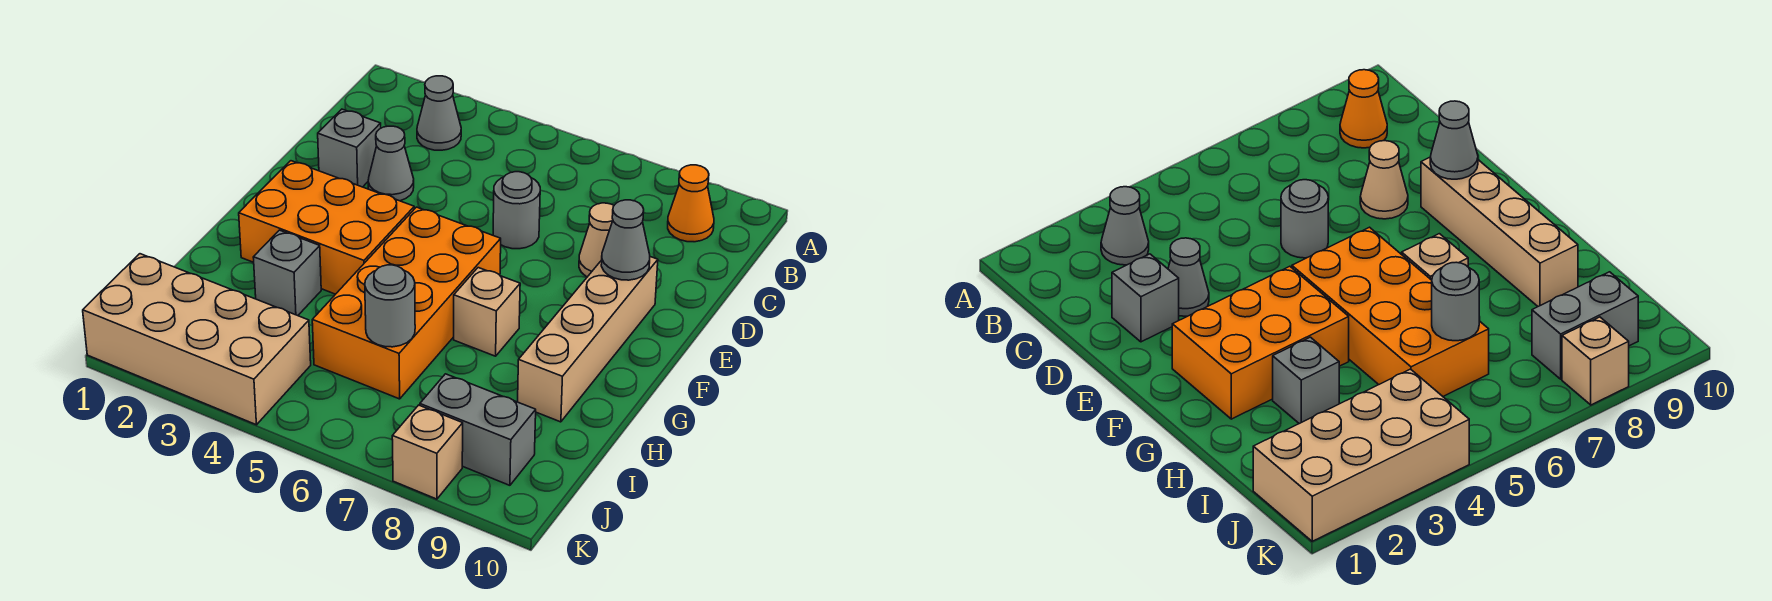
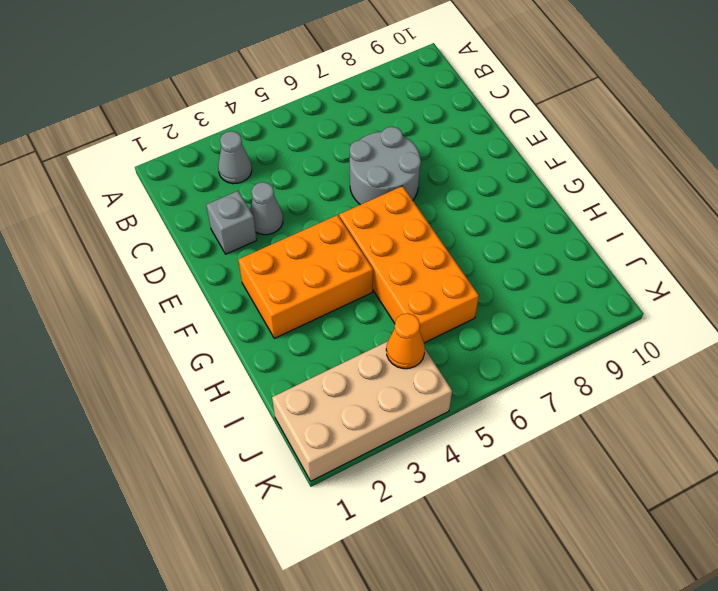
grey round brick D6:E7 level 1 -> grey round brick D6 level 1
orange cone J4 level 2 -> orange cone B9 level 1
none -> tan cone D8 level 1
none -> tan brick E9:H9 level 1
none -> tan brick G7 level 1

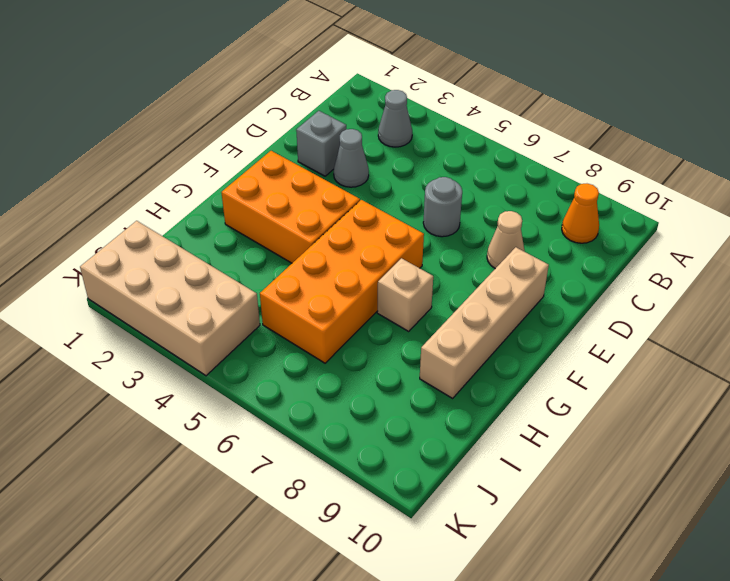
none -> grey brick H3 level 1
none -> grey brick J8:J9 level 1
none -> tan brick K8 level 1

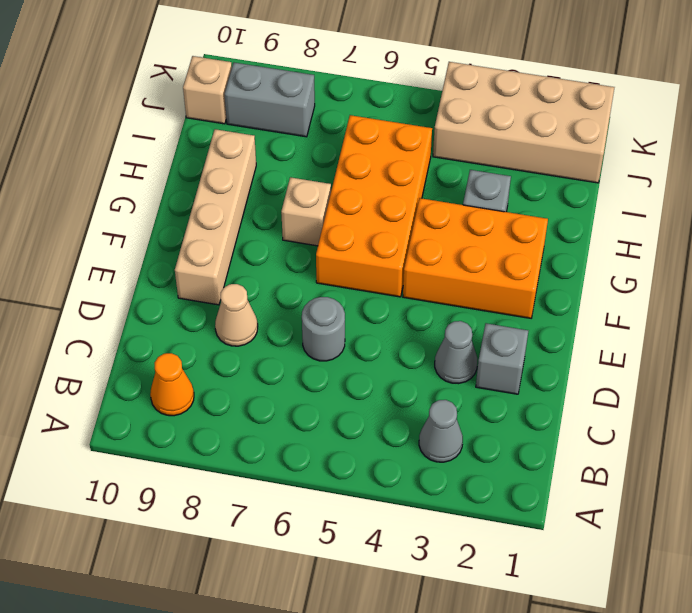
tan brick J10 level 1 -> tan brick K8 level 1
none -> grey cone E9 level 2
none -> grey round brick I6 level 2

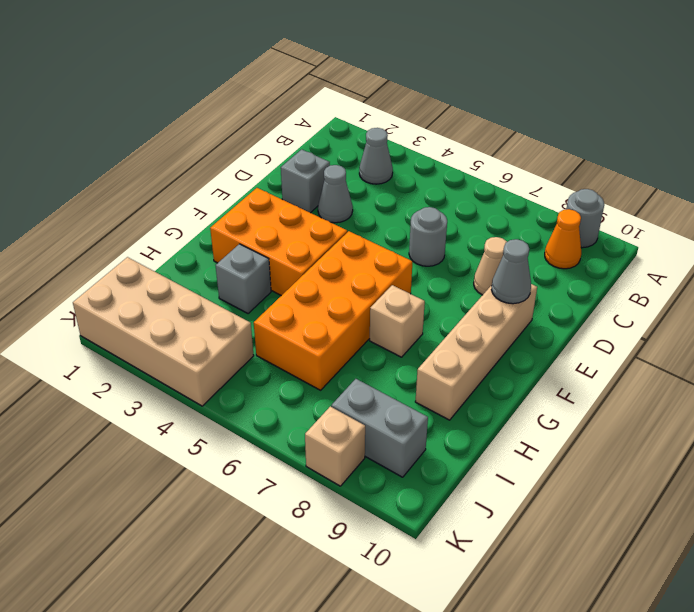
grey round brick A9 level 1 -> grey round brick I6 level 2

